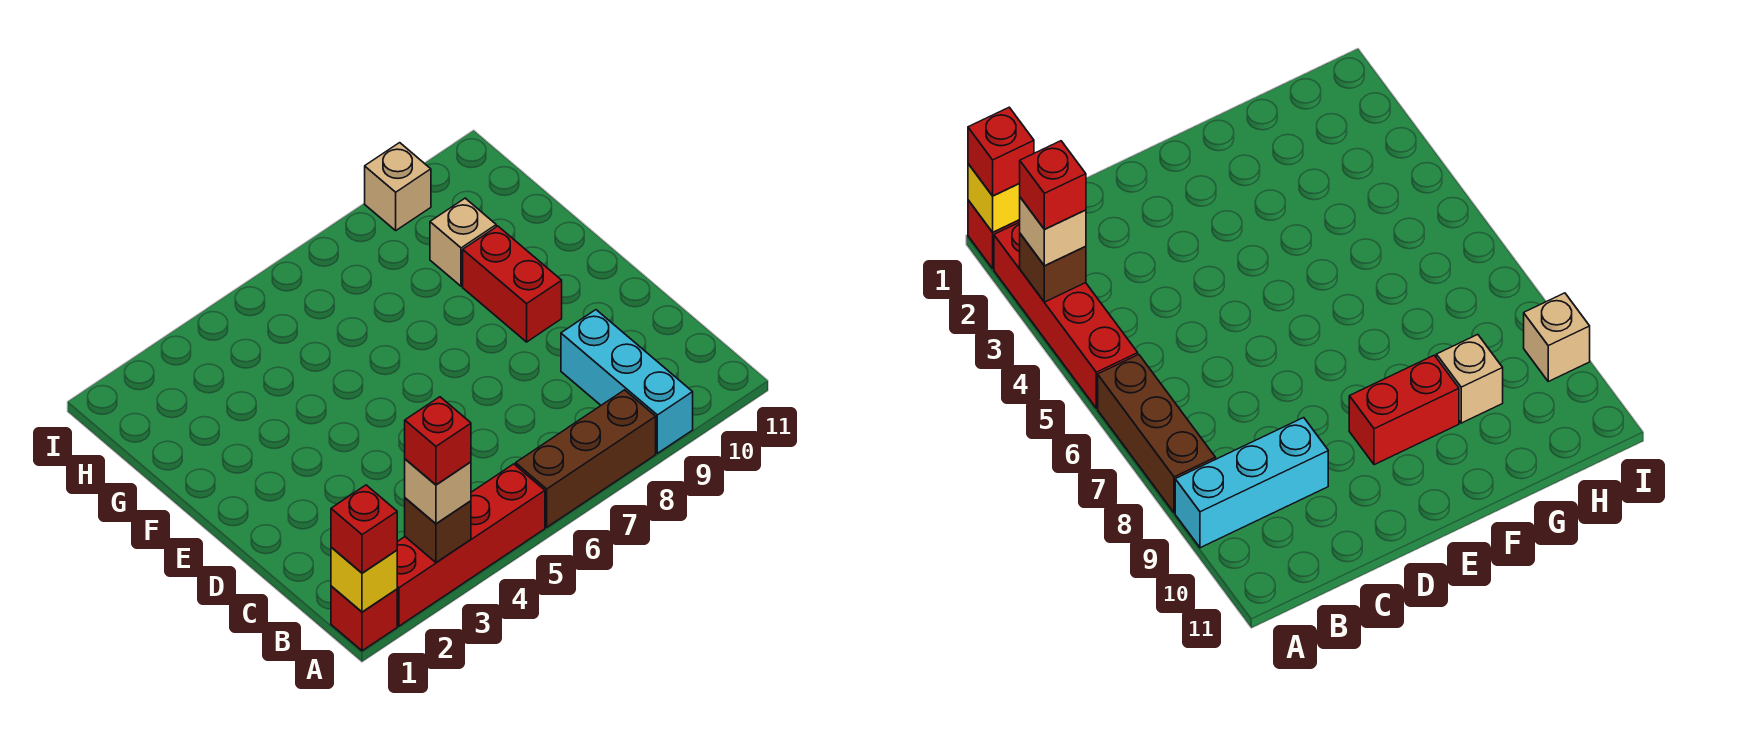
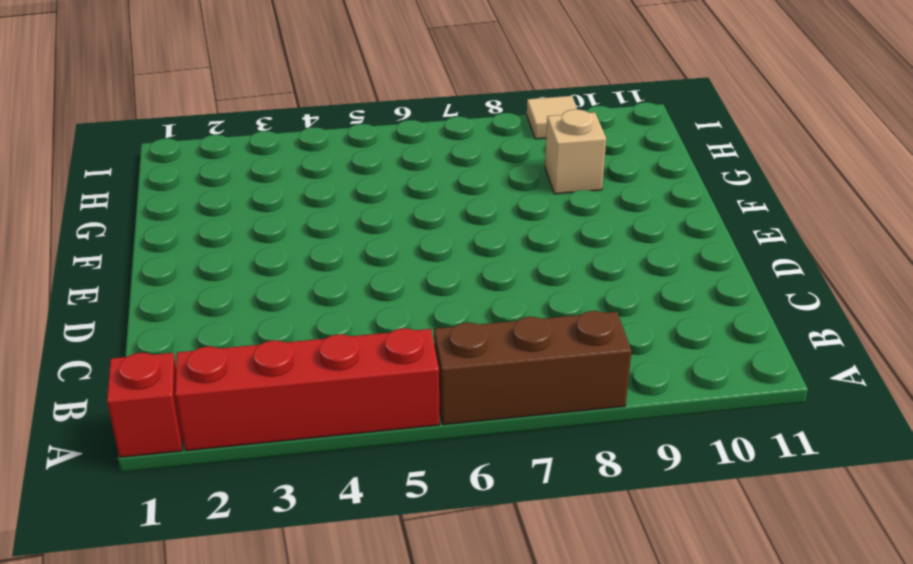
tan tile I9 level 1 -> tan brick I9 level 1
none -> cyan brick A9:C9 level 1
none -> red brick E9:F9 level 1
none -> yellow brick A1 level 2

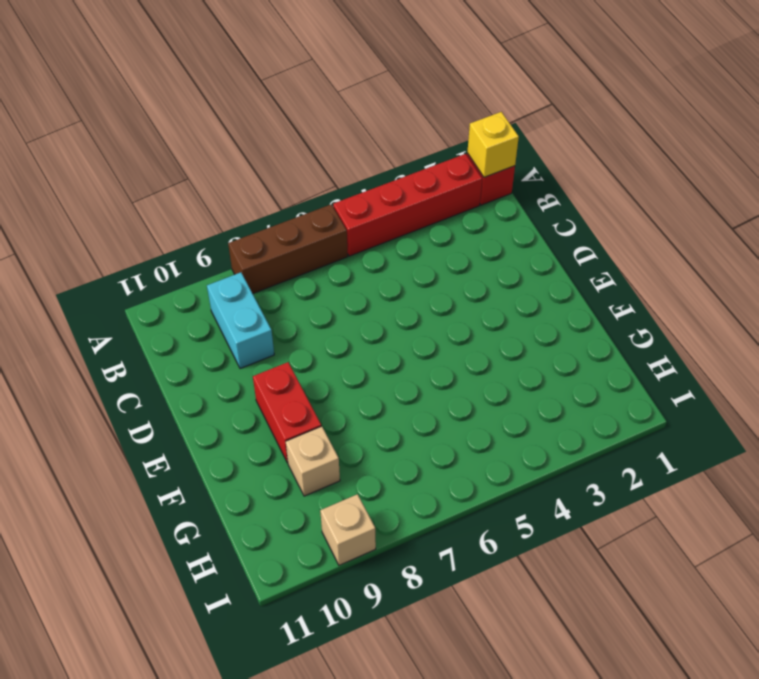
cyan brick B9:C9 level 1 -> cyan brick A9:C9 level 1
none -> brown brick A3 level 2
none -> red brick A1 level 3
none -> tan brick A3 level 3

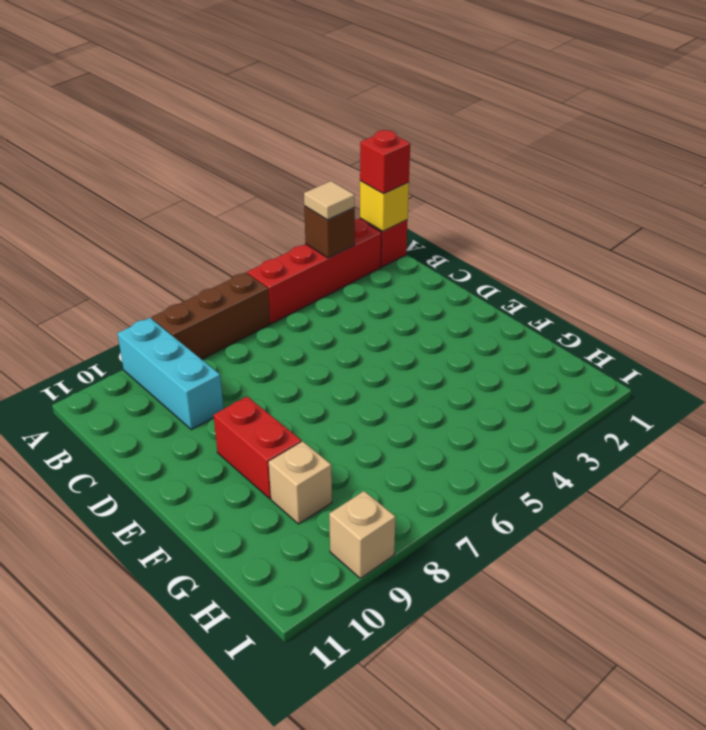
tan tile A3 level 3 -> tan brick A3 level 3
none -> red brick A3 level 4

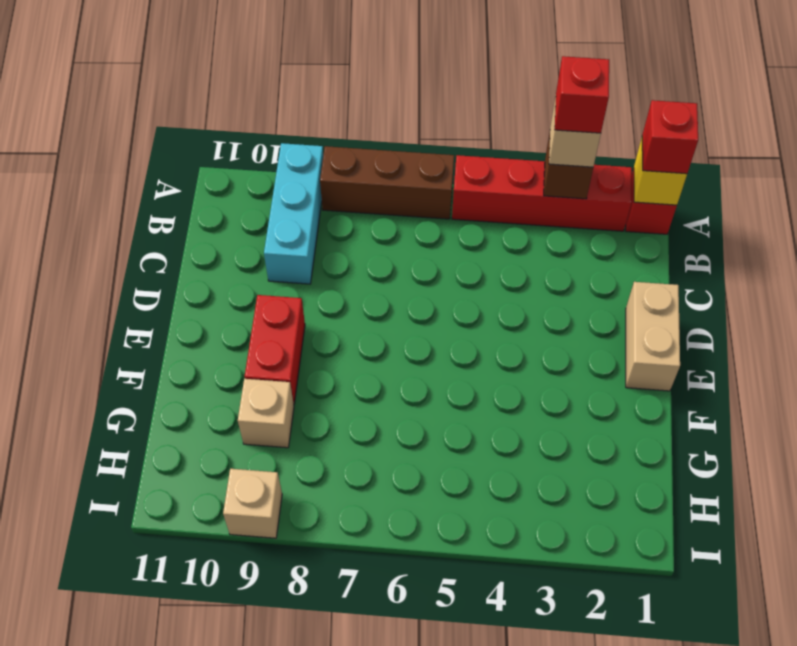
tan brick D1:E1 level 1 -> none

